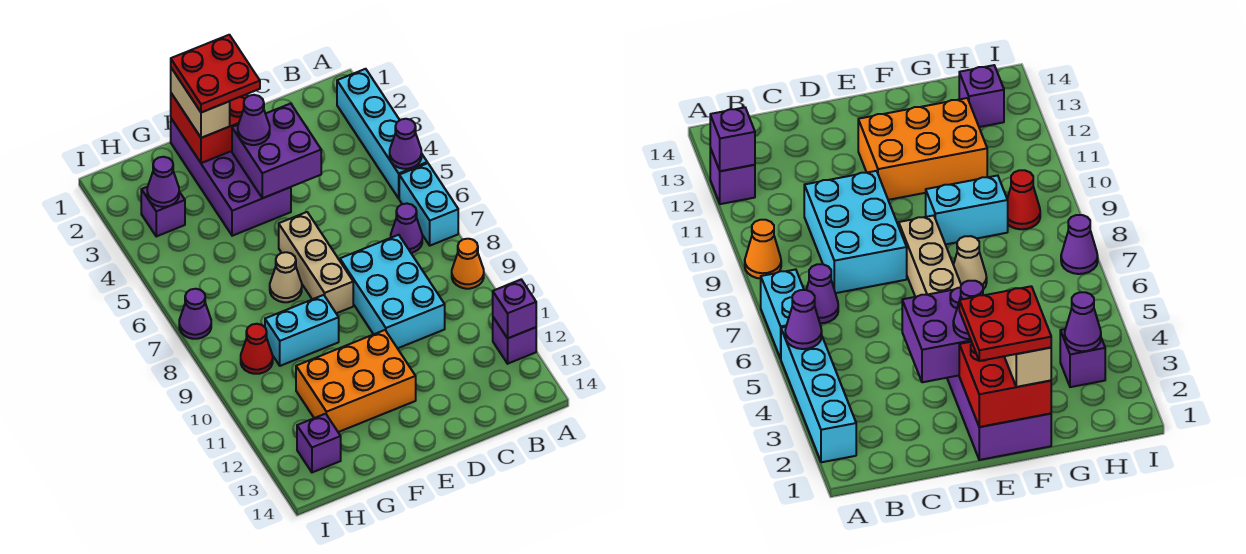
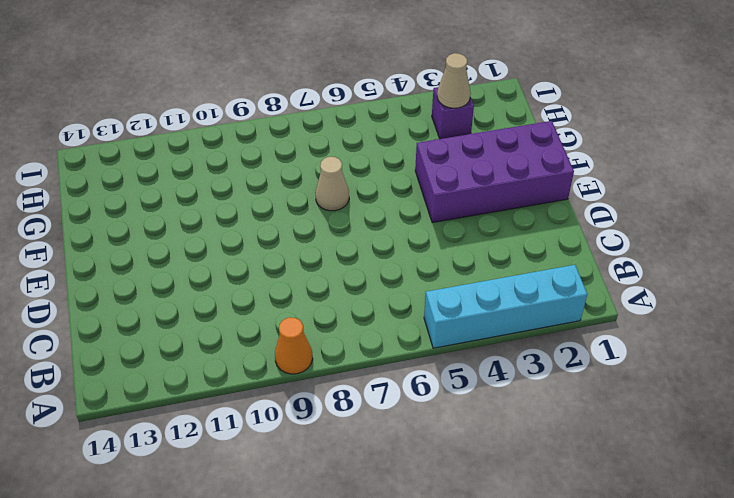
tan cone H3 level 2 -> purple cone H3 level 2
none -> cyan brick A6:A7 level 1
none -> purple brick A12 level 1
none -> purple cone B7 level 1

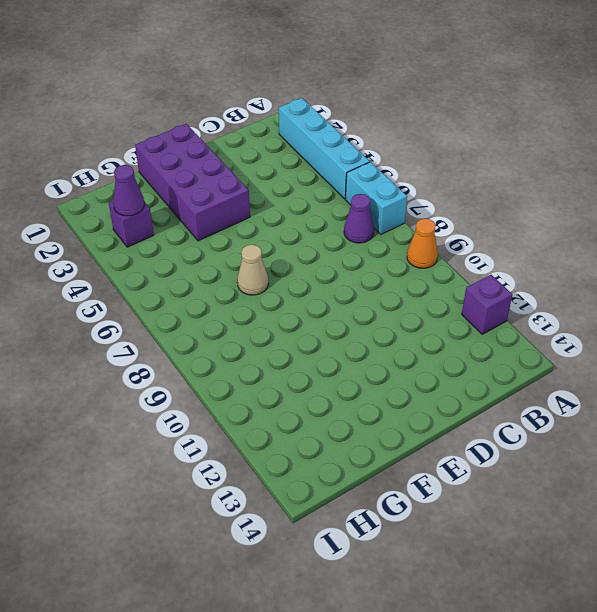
none -> cyan brick C8:D10 level 1
none -> tan brick E6:E8 level 1
none -> orange brick E11:G12 level 1

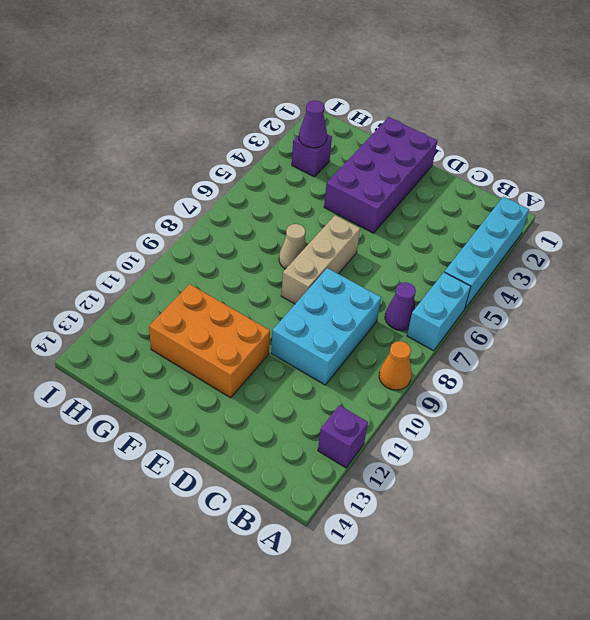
none -> cyan brick F9:G9 level 1
none -> red cone H9 level 1
none -> purple brick H13 level 1

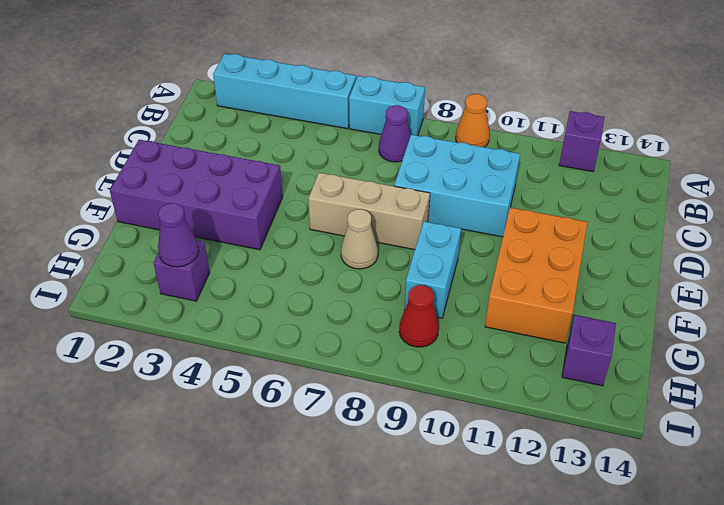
none -> purple cone I7 level 1
none -> purple cone A5 level 2
none -> purple brick A12 level 2

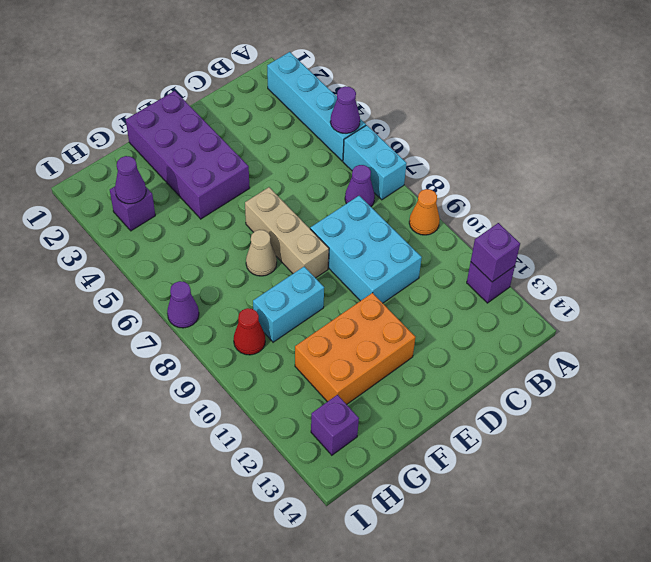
none -> purple brick D3:E4 level 2
none -> red brick E1:F2 level 2
none -> purple cone E3 level 3

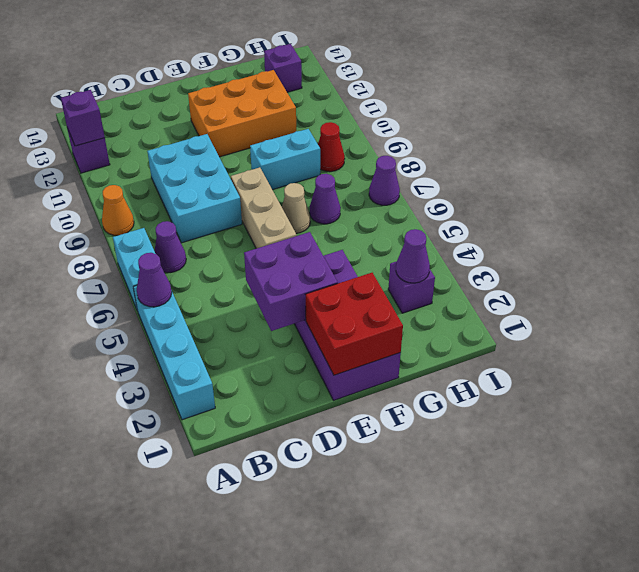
purple cone G7 level 1 -> purple cone E3 level 3
none -> tan brick F1:F2 level 3
none -> red plate E1:F2 level 4

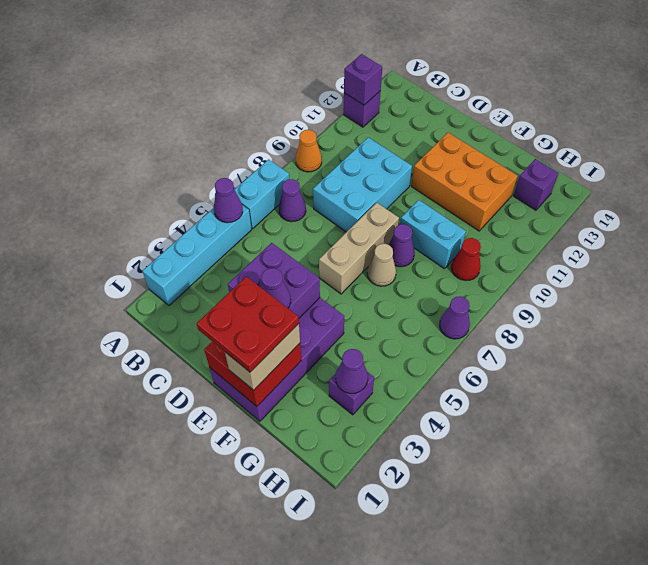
purple cone F8 level 1 -> none

